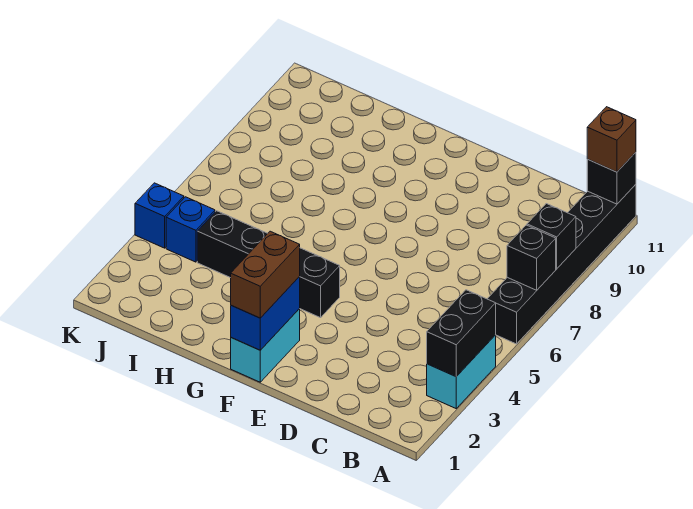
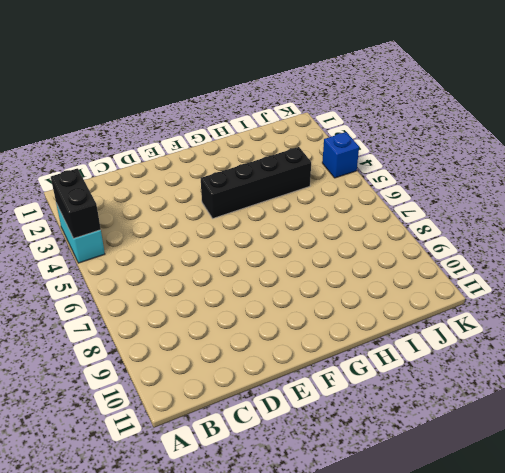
none -> black brick A6:A11 level 1
none -> cyan brick F1:F2 level 1
none -> blue brick J4 level 1

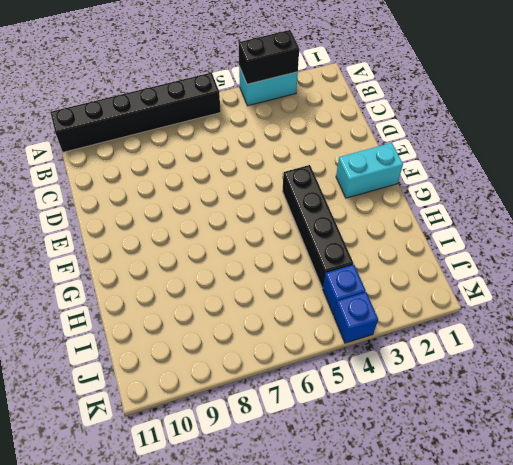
none -> black brick A7 level 2
none -> black brick A8 level 2
none -> black brick A11 level 2

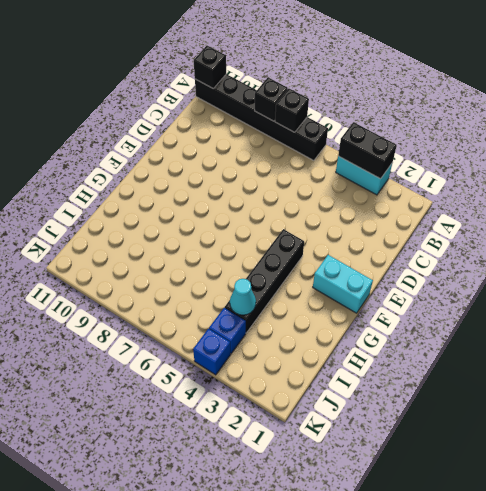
cyan cone I4 level 2 -> none
none -> blue brick F1:F2 level 2
none -> brown brick A11 level 3
none -> brown brick F1:F2 level 3

